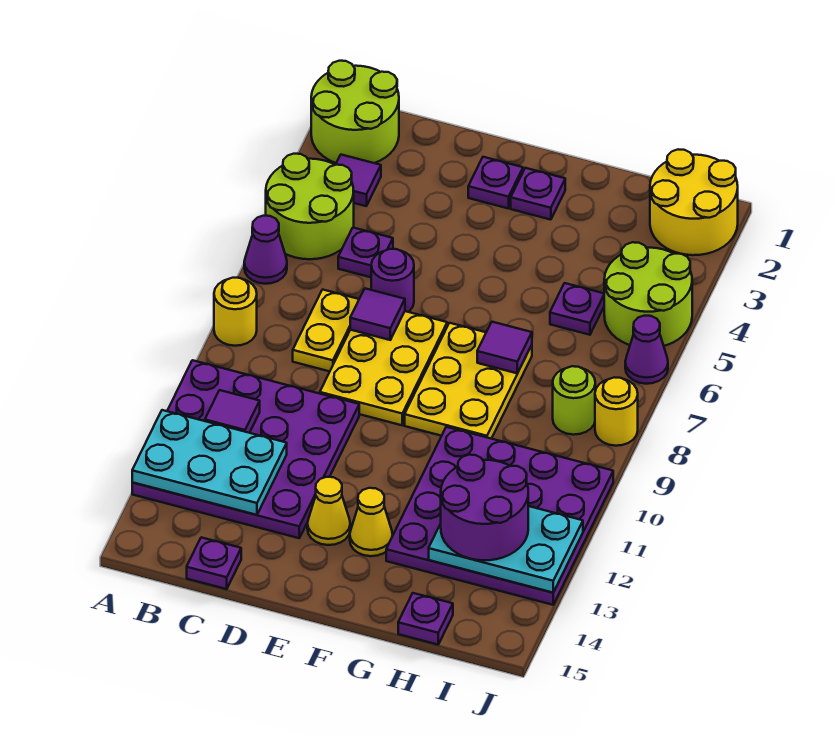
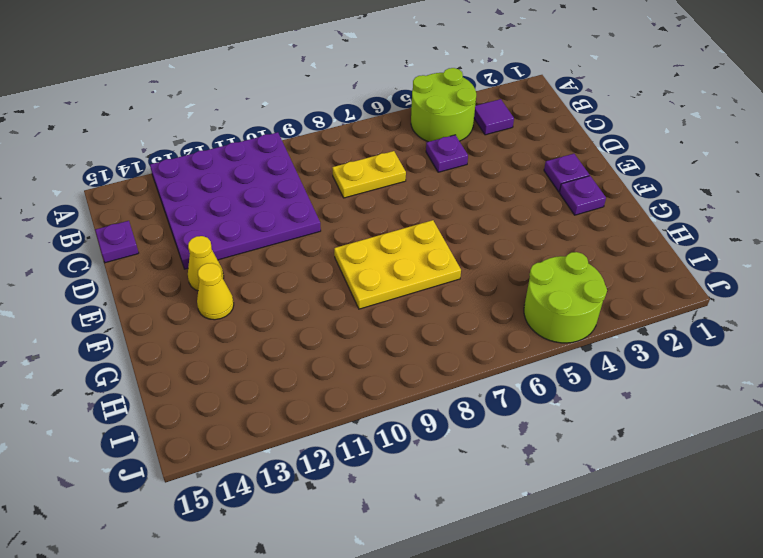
none -> lime round brick A1:B2 level 1
none -> purple cone A6 level 1
none -> yellow round brick A8 level 1
none -> purple round brick D6 level 1

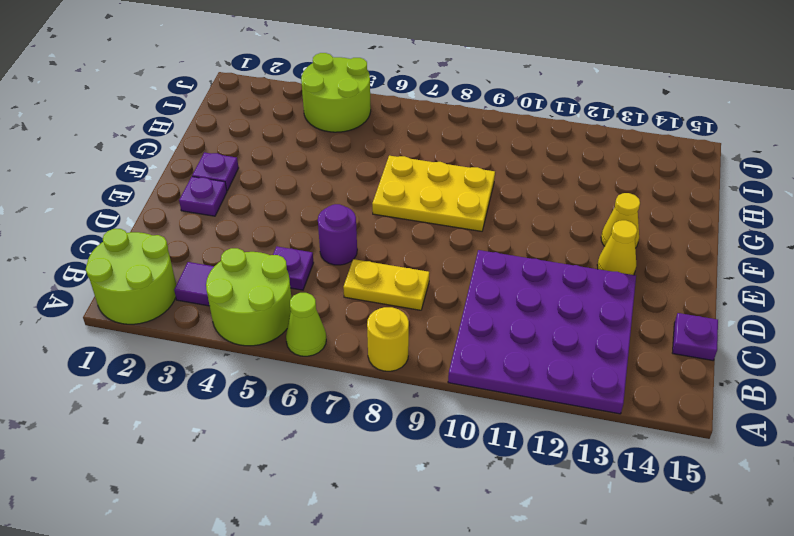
lime cone A6 level 1 -> purple cone A6 level 1
none -> yellow plate D7:E9 level 1
none -> purple plate G10:J13 level 1
none -> purple plate H5 level 1
none -> purple plate H15 level 1

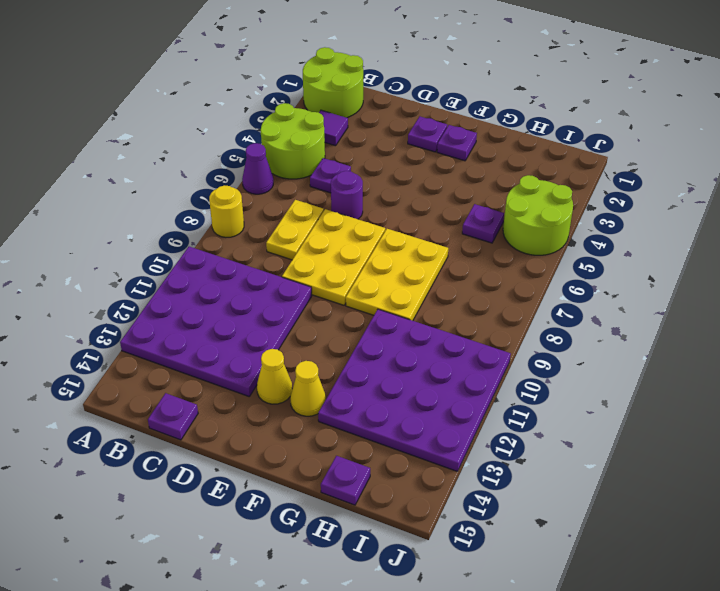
none -> yellow round brick I1:J2 level 1
none -> lime round brick I8 level 1
none -> purple cone J6 level 1
none -> yellow round brick J8 level 1

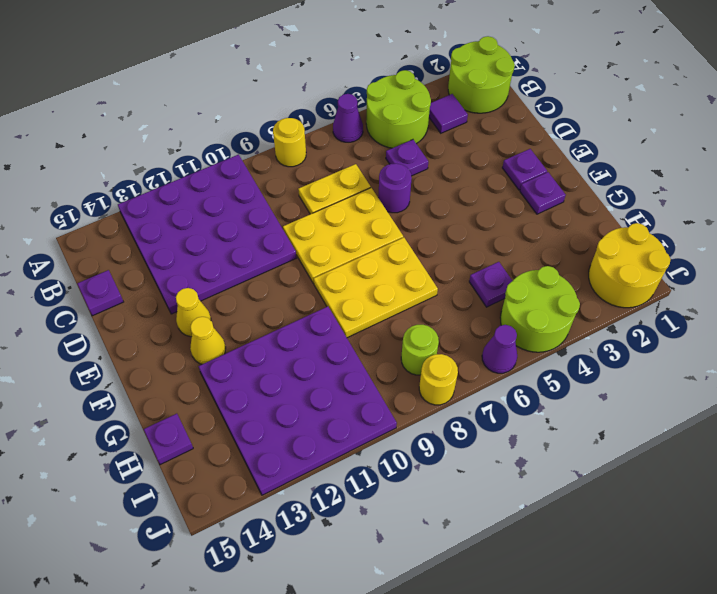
none -> cyan plate A12:C13 level 2
none -> purple tile B11 level 2
none -> purple tile D7 level 2
none -> purple tile G7 level 2

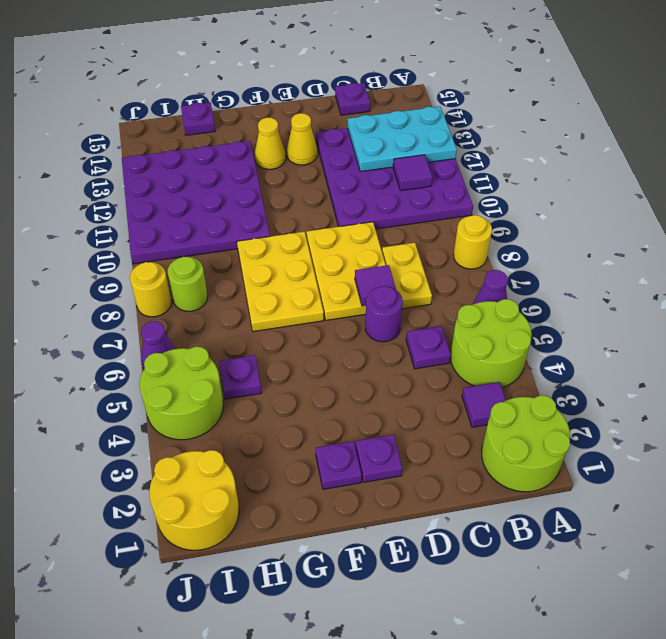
none -> purple tile G7 level 2
none -> cyan plate H12:J13 level 2
none -> purple round brick H12:I13 level 3

